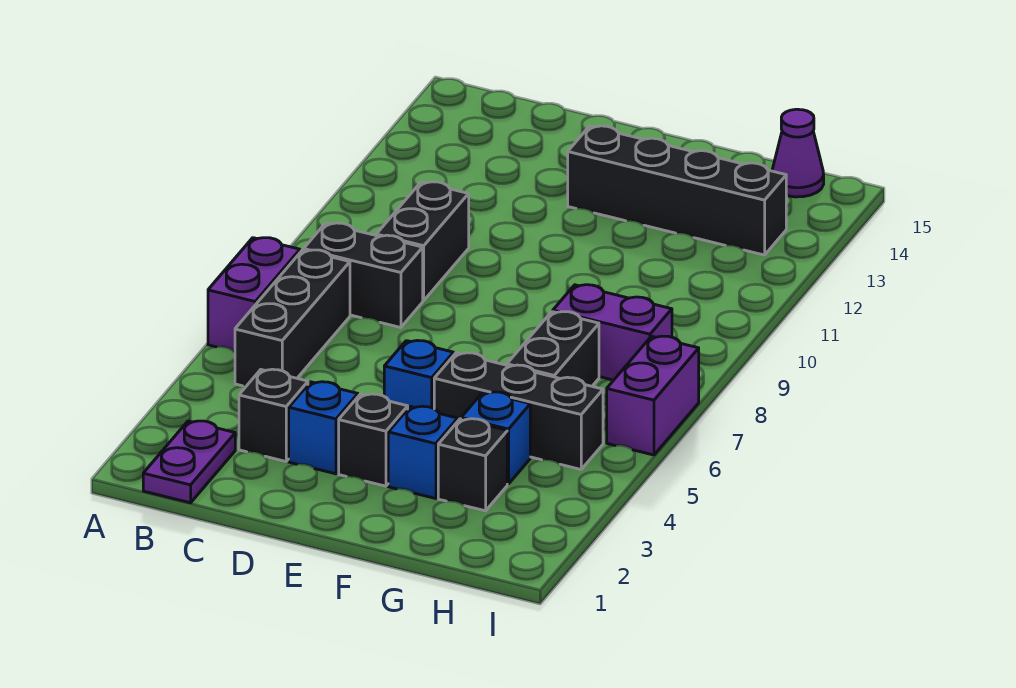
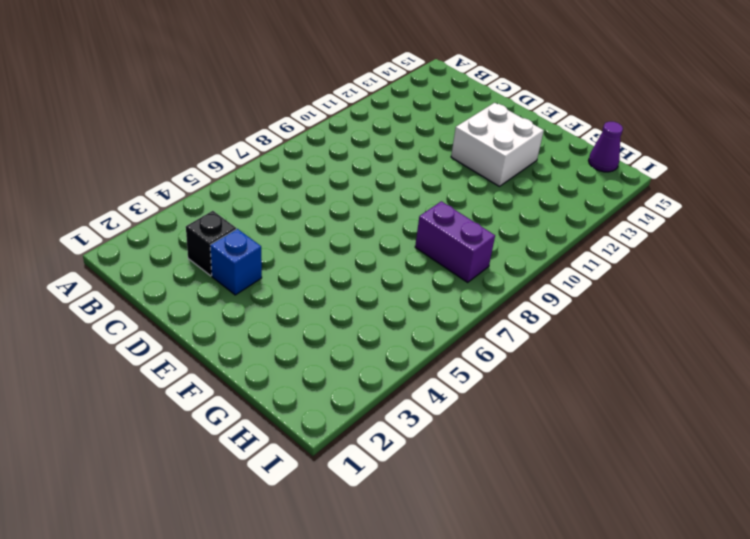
white brick E12:F13 level 1 -> black brick E13:H13 level 1
none -> purple brick A6:A7 level 1
none -> purple plate B1:B2 level 1
none -> black brick B5:B7 level 1

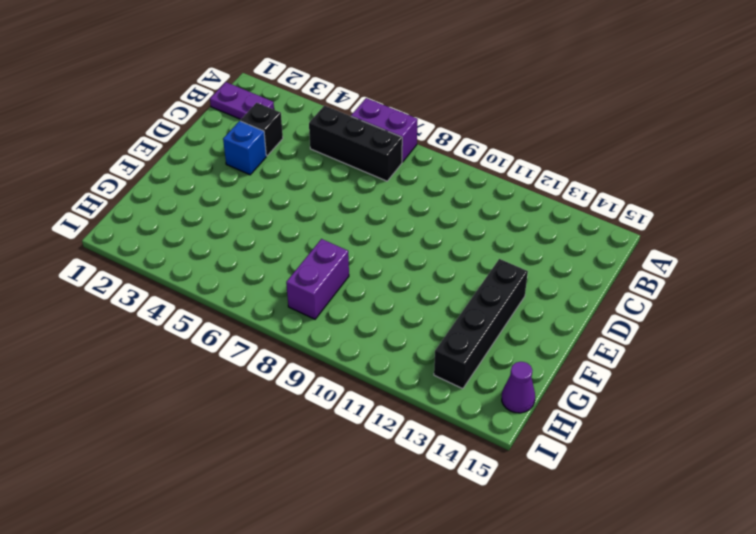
none -> black brick B8:C8 level 1
none -> black brick C9:C10 level 1
none -> black brick E3 level 1

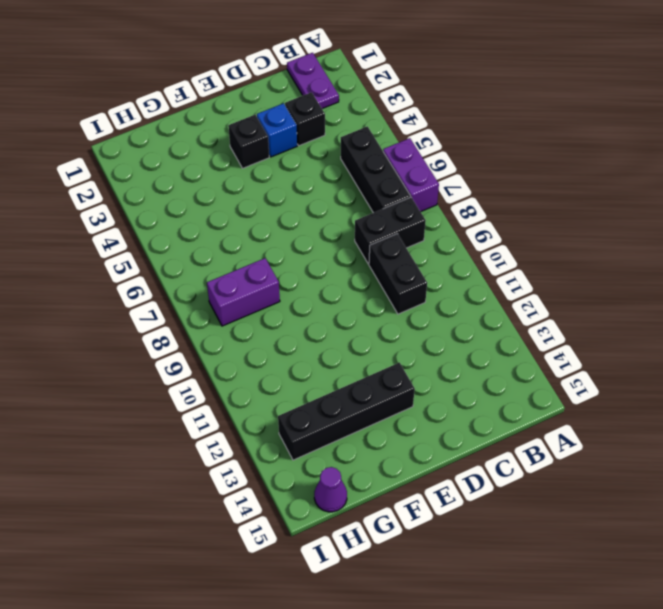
none -> blue brick E5 level 1
none -> blue brick F3 level 1
none -> black brick F5:H5 level 1

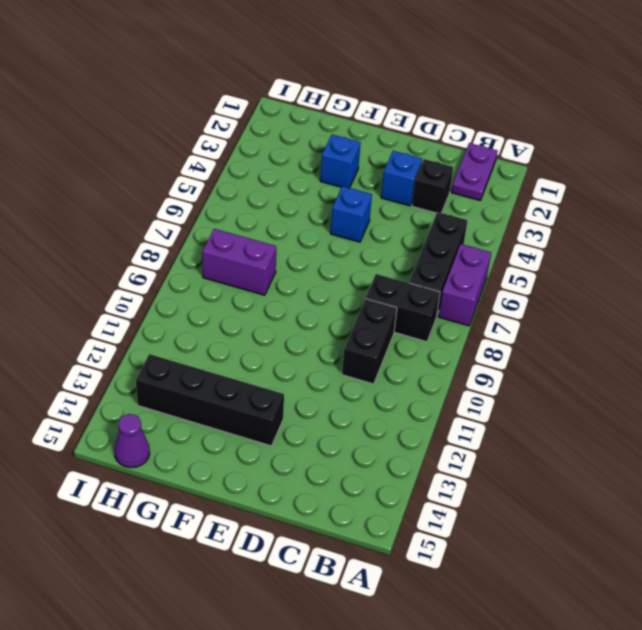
none -> black brick E3 level 1
none -> black brick F5:H5 level 1
none -> black brick G3 level 1

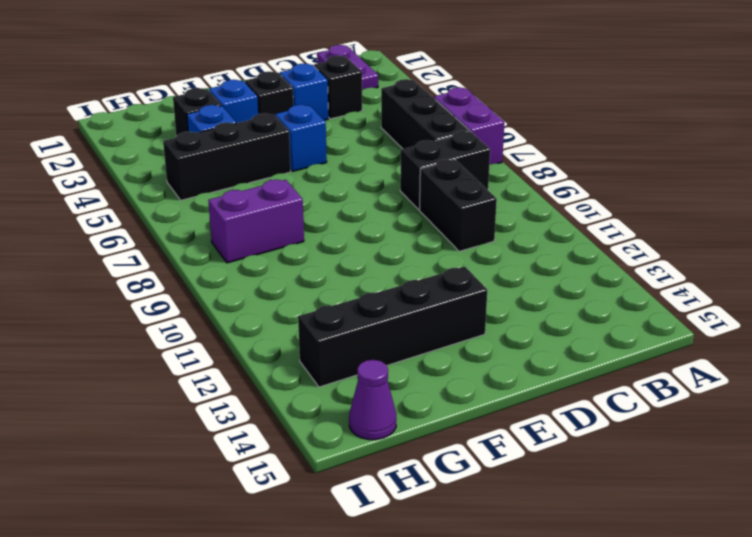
none -> black brick G6:G7 level 1
none -> purple brick I6:I7 level 1

